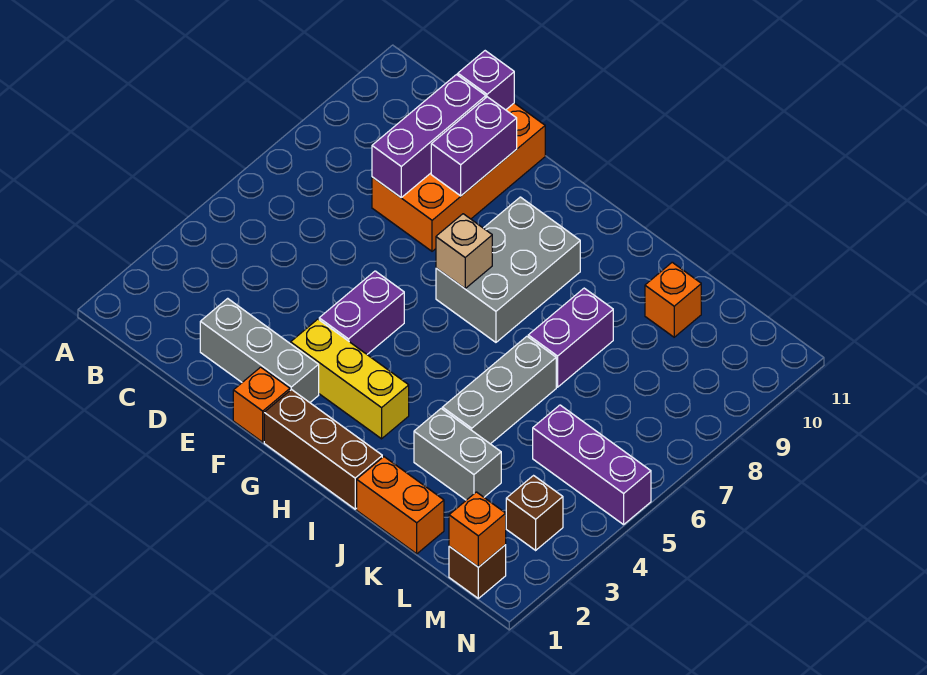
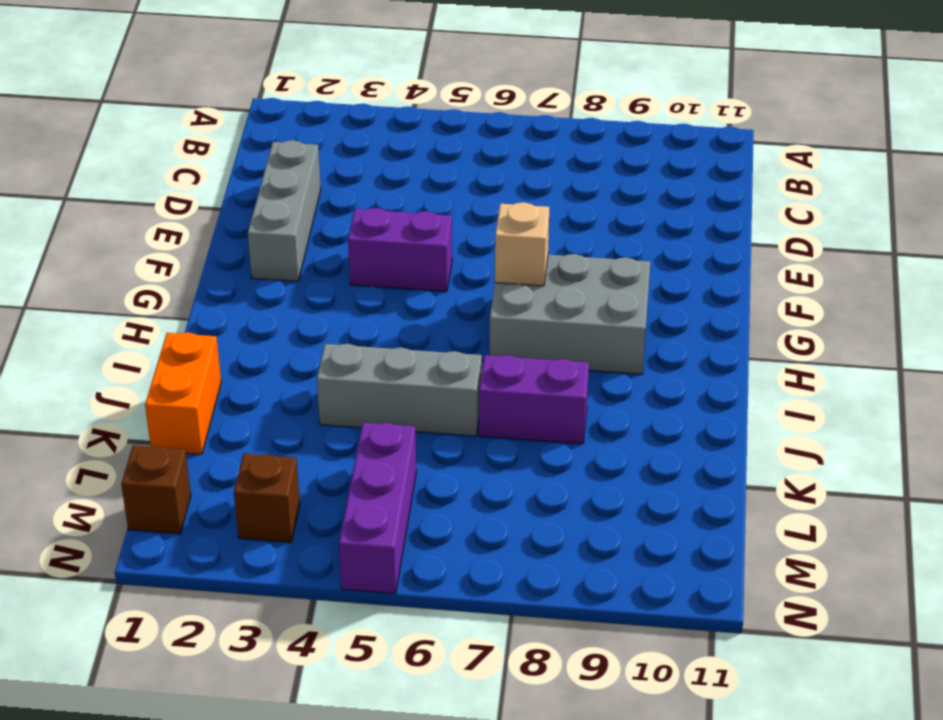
none -> orange brick D8:E11 level 1
none -> orange brick F1 level 1
none -> yellow brick F3:H3 level 1

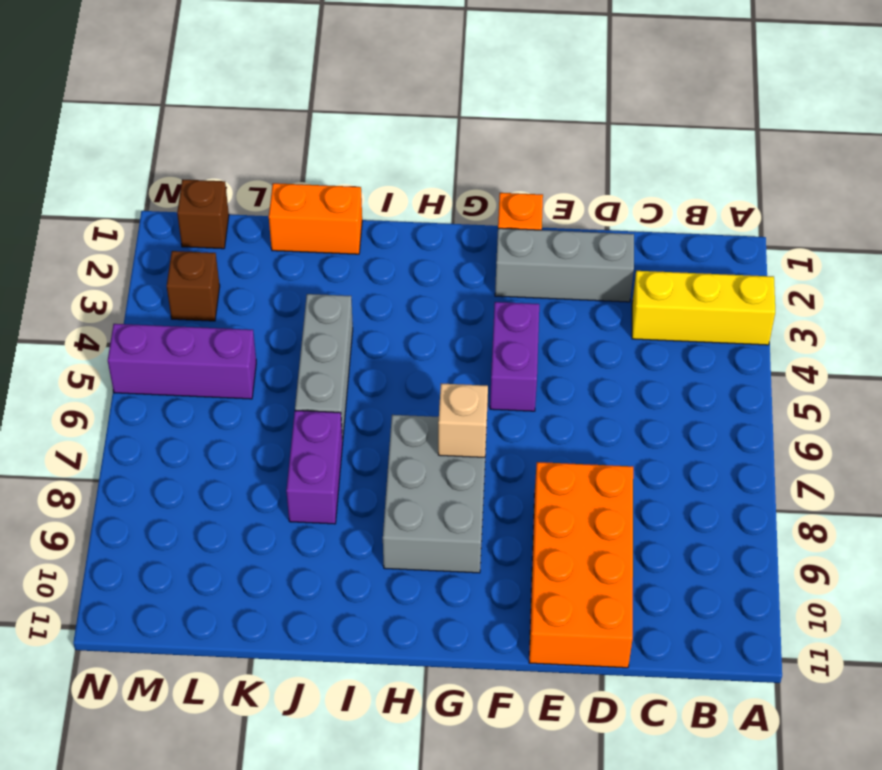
yellow brick A3:C3 level 1 -> yellow brick F3:H3 level 1
none -> brown brick G1:I1 level 1
none -> grey brick J3:K3 level 1
none -> orange brick K10 level 1

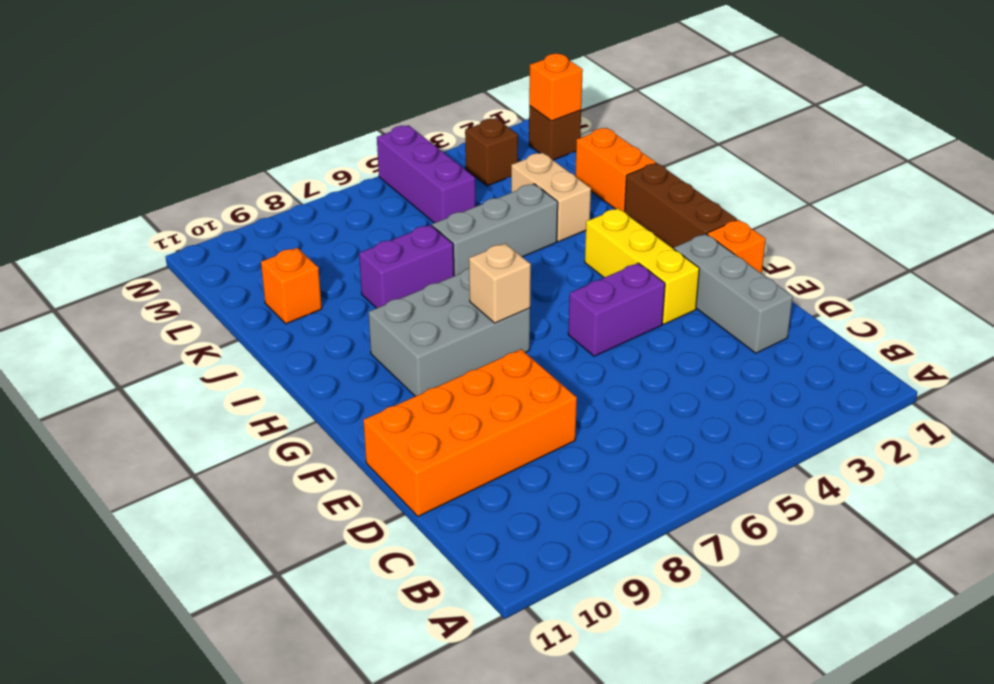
tan brick J3:K3 level 1 -> grey brick J3:K3 level 1
none -> purple brick D8:D10 level 2
none -> purple brick D11 level 2
none -> purple brick E9:E10 level 2

